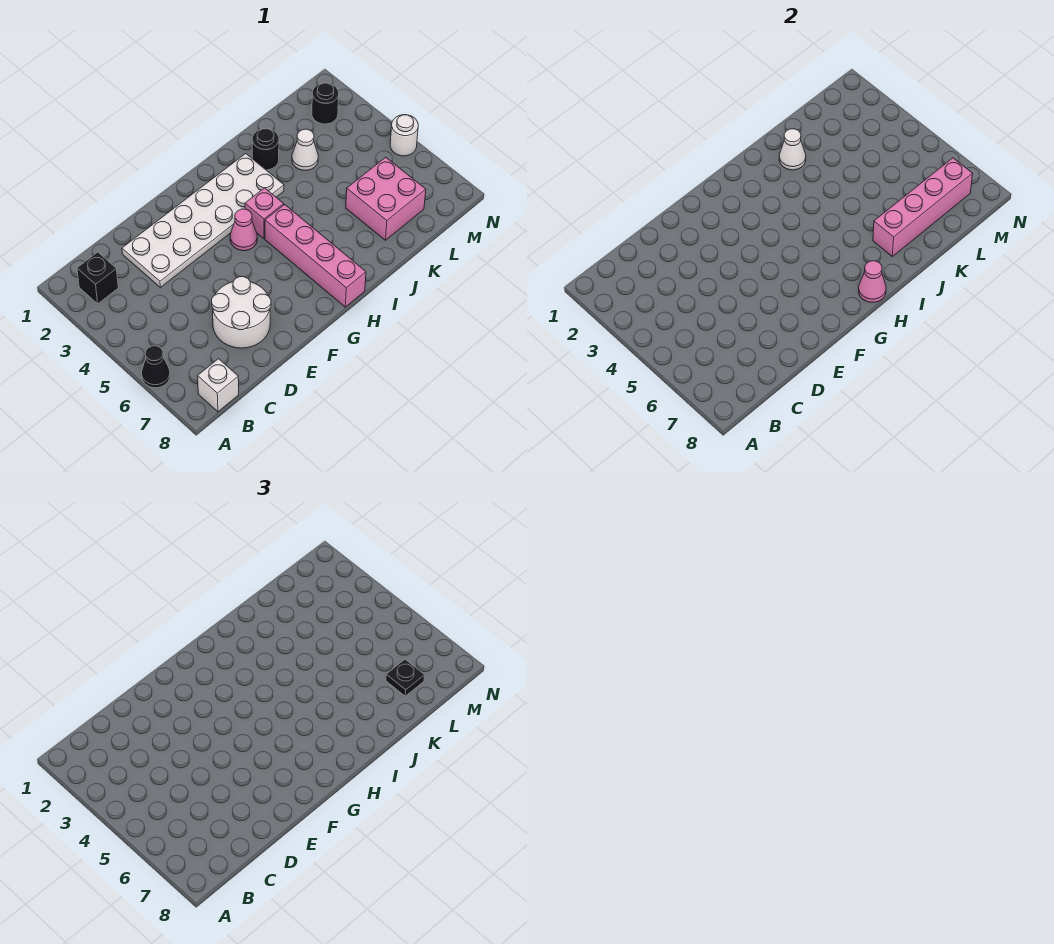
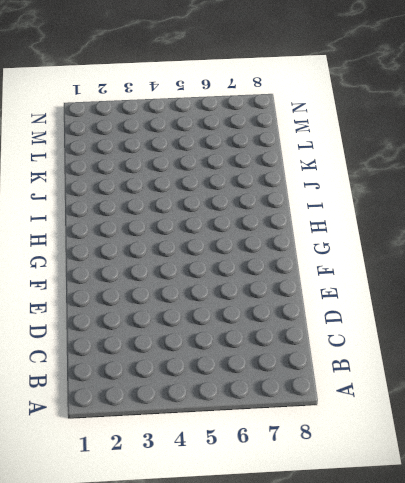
none -> black cone A6 level 1
none -> black brick B2 level 1
none -> white brick B8 level 1

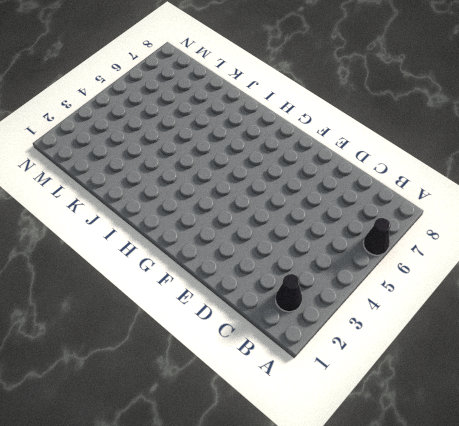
black cone B2 level 1 -> black brick B2 level 1
none -> white brick B8 level 1
none -> white plate D2:I3 level 1
none -> white round brick D6:E7 level 1

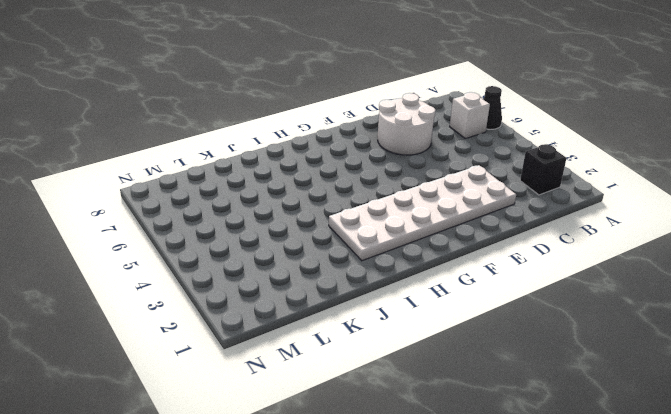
white brick B6 level 1 -> white brick B8 level 1
none -> pink cone G4 level 1
none -> pink brick H4 level 1
none -> pink brick H5:H8 level 1

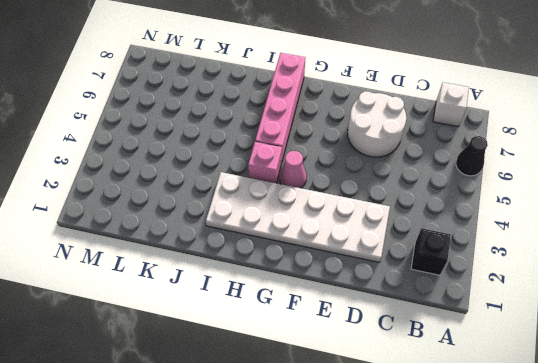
none -> black round brick J2 level 1
none -> white cone K3 level 1
none -> pink brick K6:L7 level 1

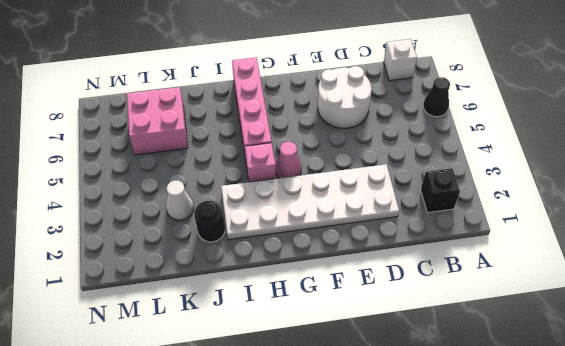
none -> black round brick M2 level 1
none -> white round brick N5 level 1
none -> pink cone H8 level 2

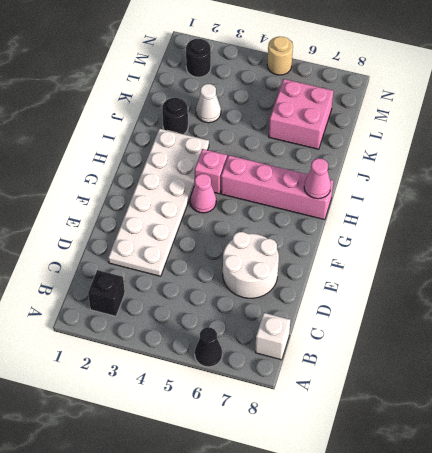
tan round brick N5 level 1 -> white round brick N5 level 1
none -> white cone J2 level 2
none -> pink brick J7:M7 level 2
none -> black plate L7 level 3

